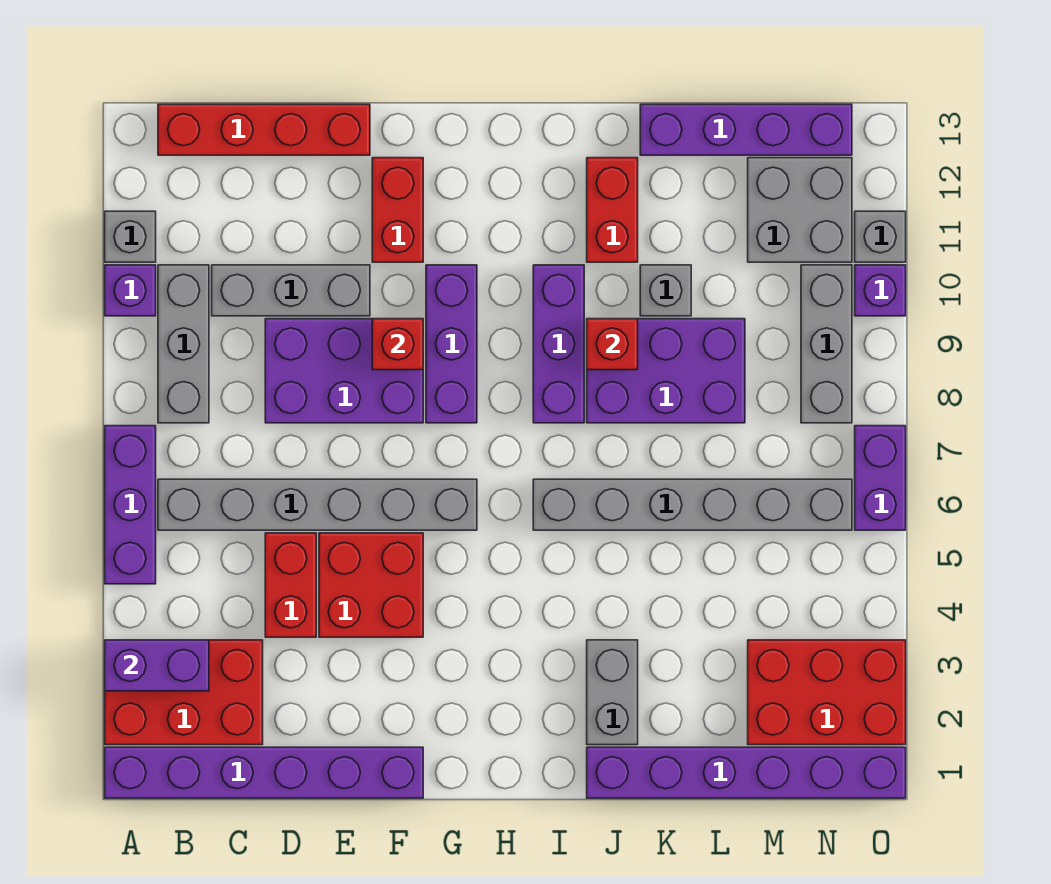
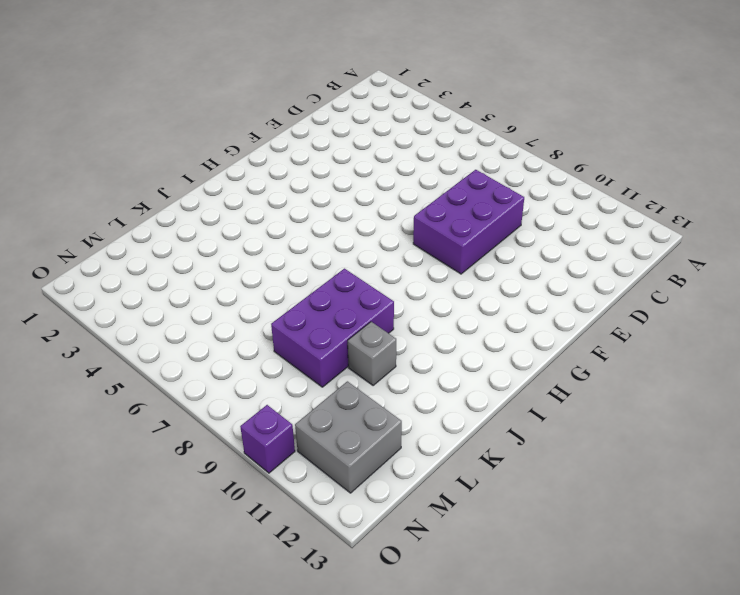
none -> purple brick A1:F1 level 1
none -> red brick A2:C3 level 1
none -> purple brick A5:A7 level 1
none -> purple brick A10 level 1

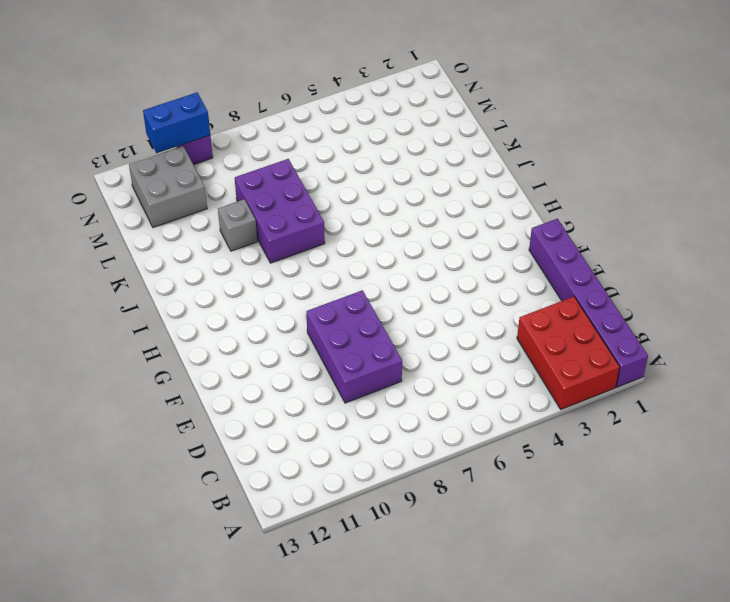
blue brick O10:O11 level 2 -> none
none -> purple brick A5:A7 level 1
none -> purple brick A10 level 1
none -> grey brick A11 level 1
none -> grey brick B6:G6 level 1

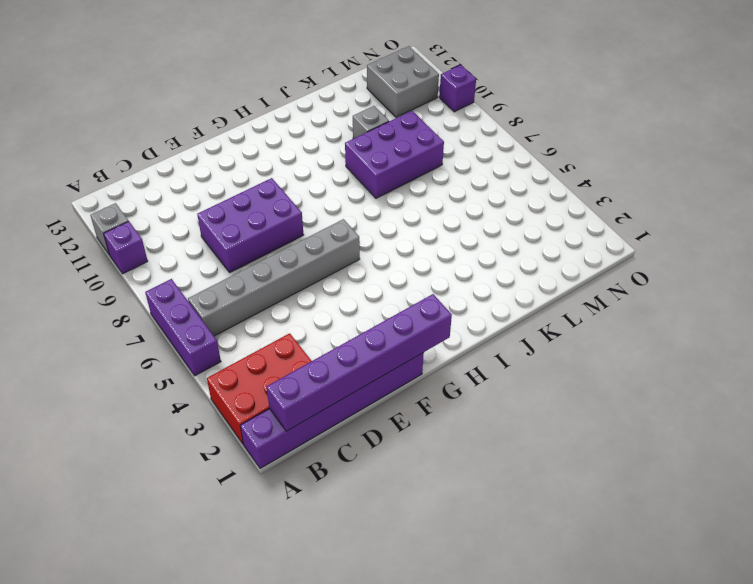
purple brick B1:G1 level 2 -> purple brick J1:O1 level 1
none -> grey brick B8:B10 level 1
none -> red brick B13:E13 level 1
none -> grey brick C10:E10 level 1
none -> red brick D4:D5 level 1

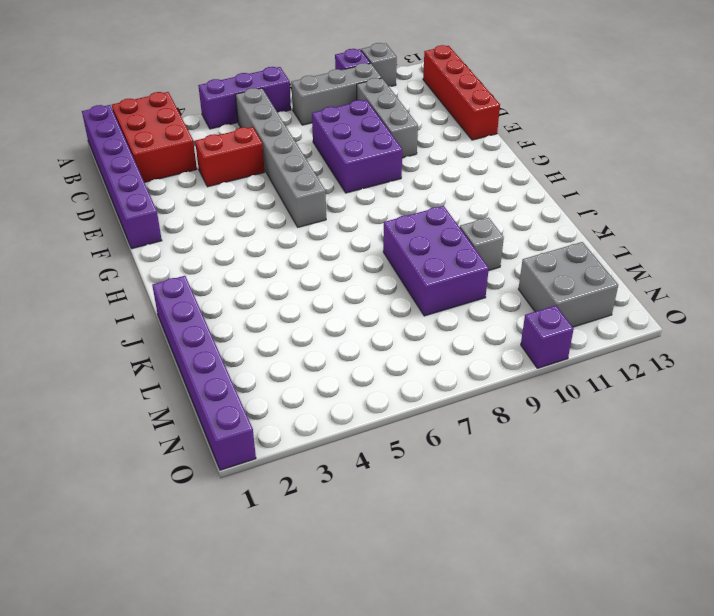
none -> red brick E4:F5 level 1
none -> red brick F11:F12 level 1
none -> purple brick G8:G10 level 1
none -> grey brick I6:N6 level 1

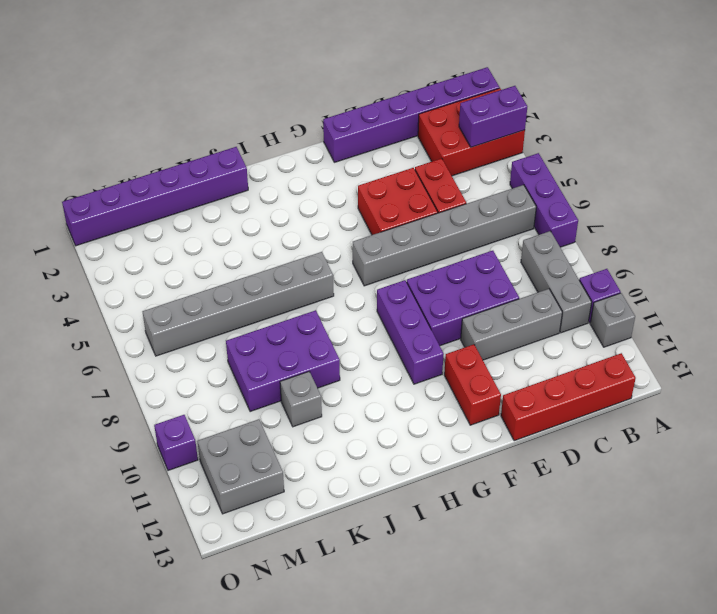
none -> purple brick I8:I10 level 1
none -> grey brick J2:J3 level 1
none -> red brick J11:J12 level 1
none -> purple brick K13:N13 level 1

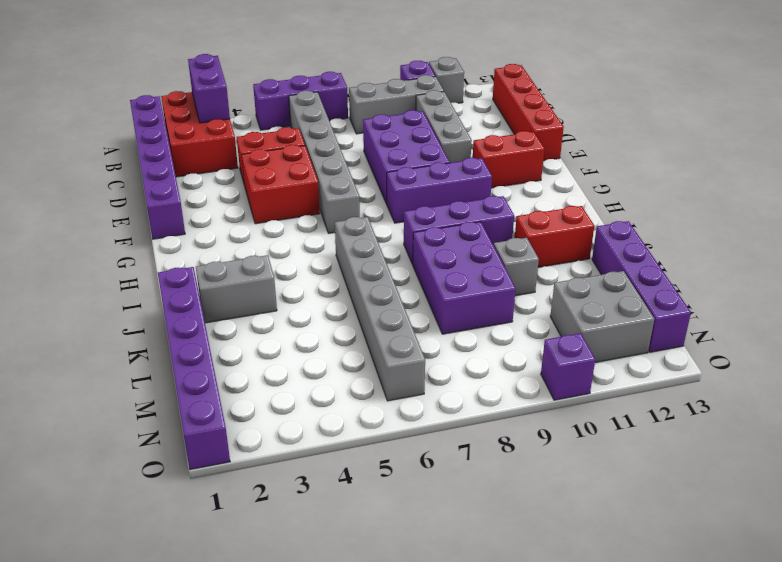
none -> red brick M2:O3 level 1
none -> grey brick N8:N10 level 1
none -> purple brick O6:O7 level 1
none -> grey brick O11 level 1

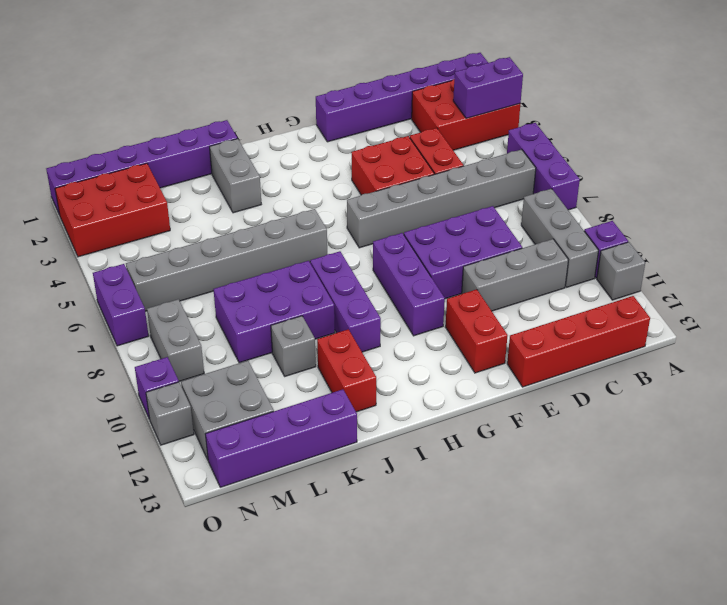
grey brick N8:N9 level 1 -> grey brick N8:N10 level 1
none -> red brick F9 level 2
none -> red brick J9 level 2

